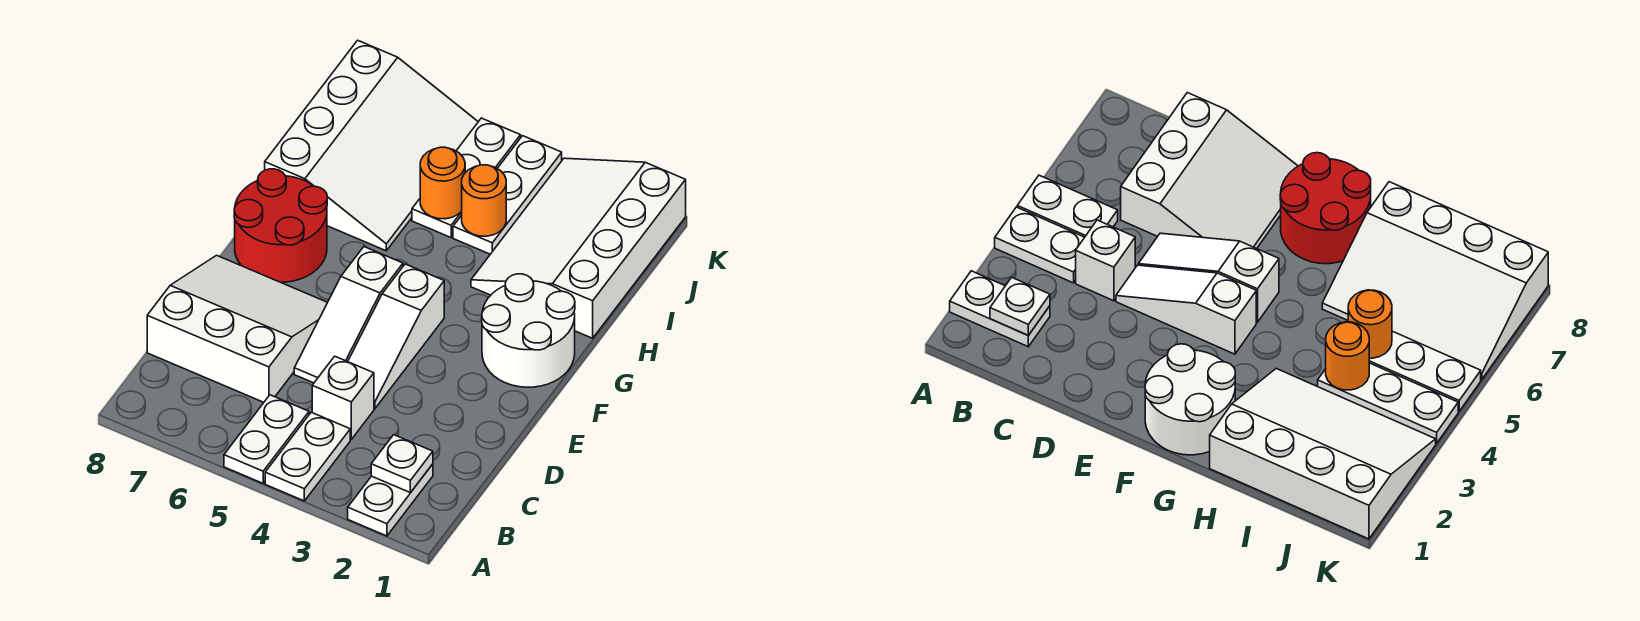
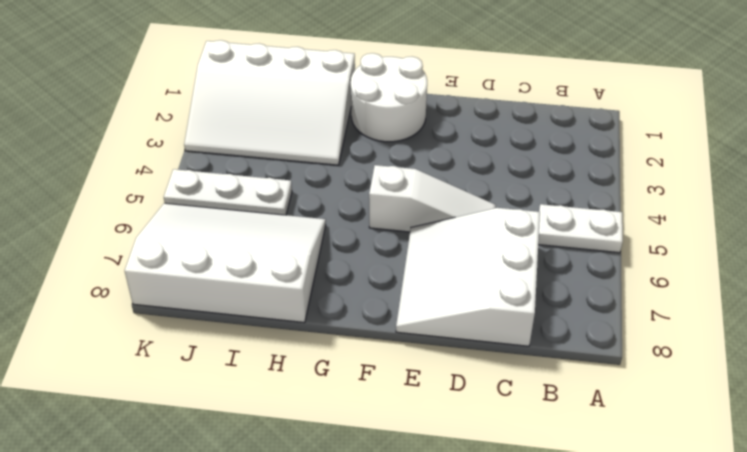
none -> white plate A2:B2 level 1
none -> white plate A4:B4 level 1
none -> white brick C4 level 1

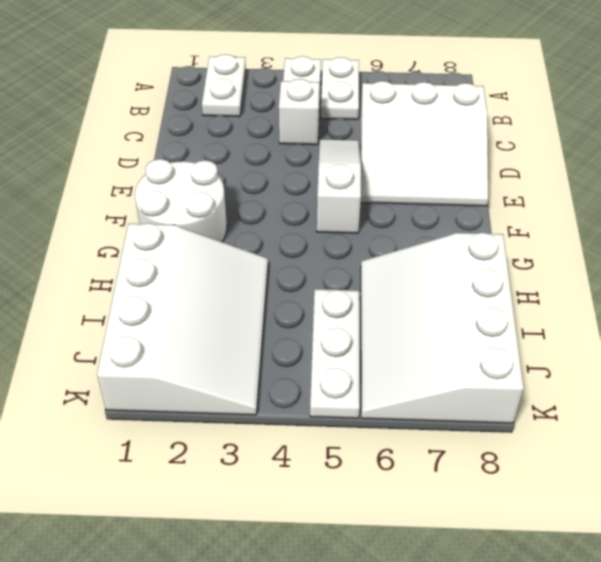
none -> white slope D4:F4 level 1 top F
none -> red round brick F7:G8 level 1
none -> white plate I4:K4 level 1

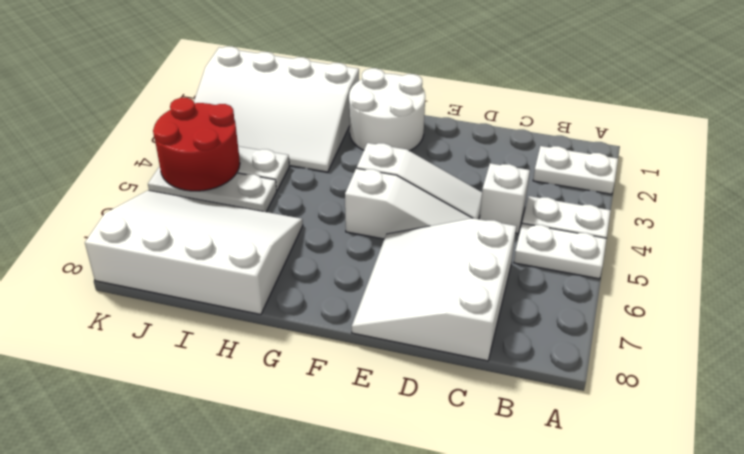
red round brick J4:K5 level 2 -> red round brick F7:G8 level 1
none -> white plate B2 level 2
none -> orange round brick I4 level 2
none -> orange round brick I5 level 2

